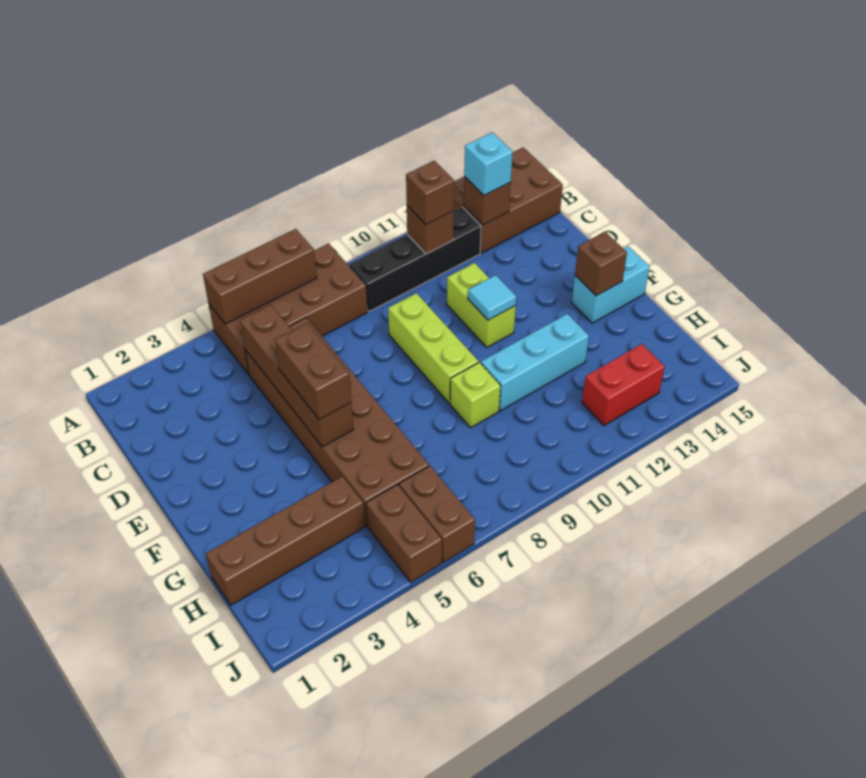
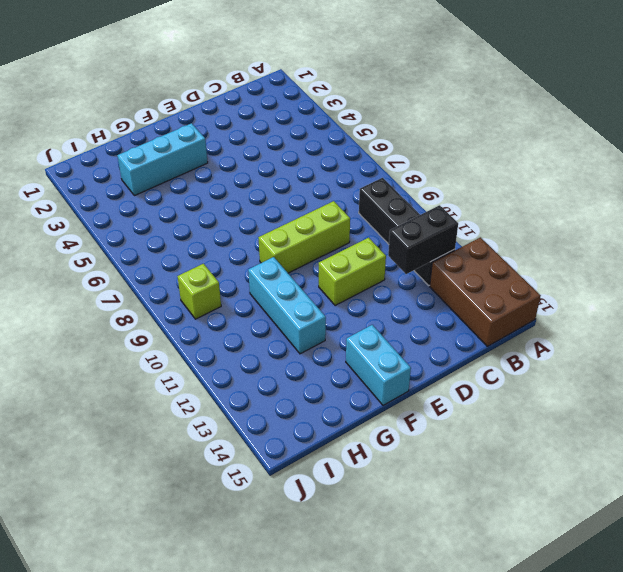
black brick B12:C12 level 2 -> none
cyan brick F3:H3 level 1 -> brown brick H1:H4 level 1
lime brick I9 level 1 -> lime brick G9 level 1
none -> brown brick A5:B8 level 1
none -> brown brick C5:H6 level 1
none -> brown brick I5:J5 level 1

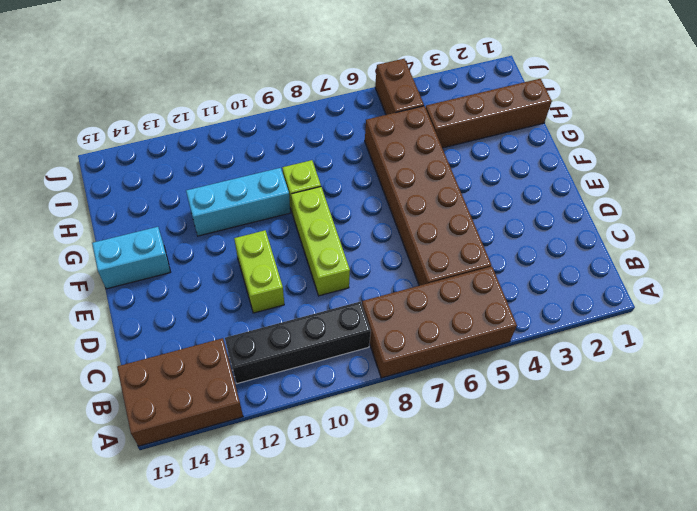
none -> brown brick I6:J6 level 1
none -> red brick I12:I13 level 1
none -> brown brick A5:A7 level 2

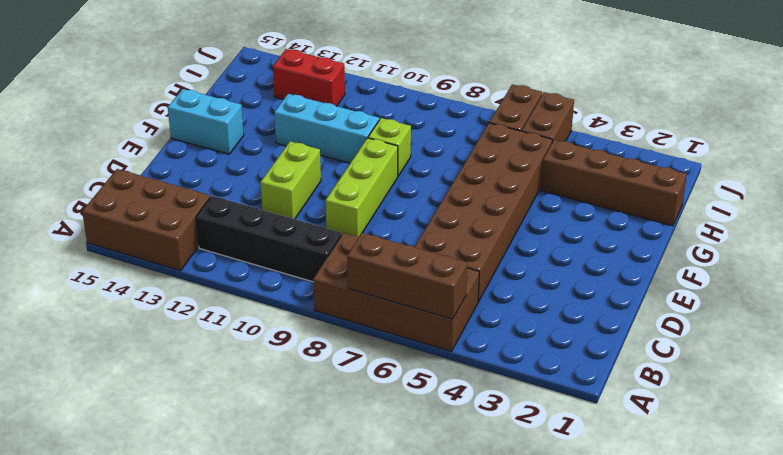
none -> brown brick B11 level 2
none -> brown brick B13 level 2
none -> brown brick C5:F5 level 2

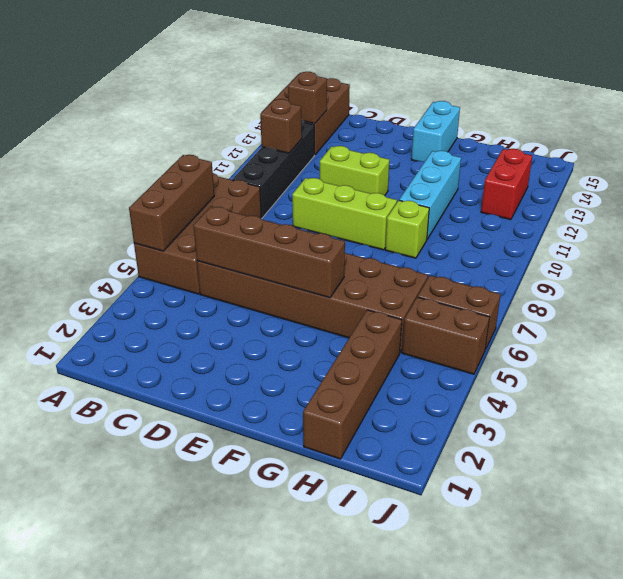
none -> cyan tile E11 level 2
none -> brown brick F14 level 2
none -> brown brick B11 level 3

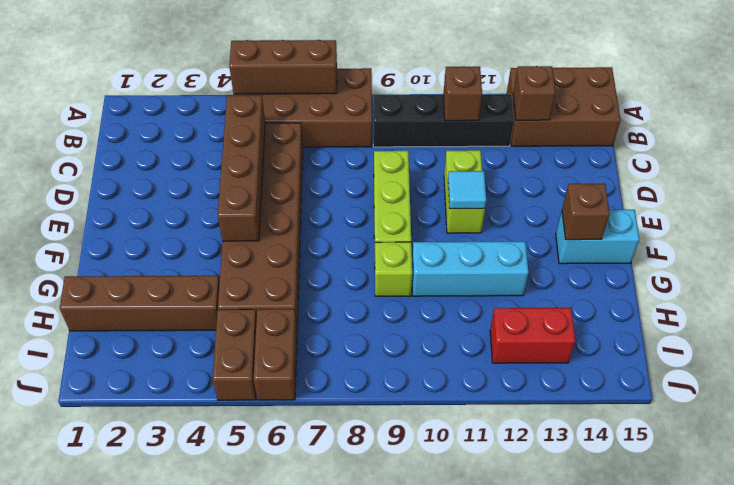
none -> brown brick B11 level 3
none -> cyan brick B13 level 3
none -> brown brick E5:F5 level 3

